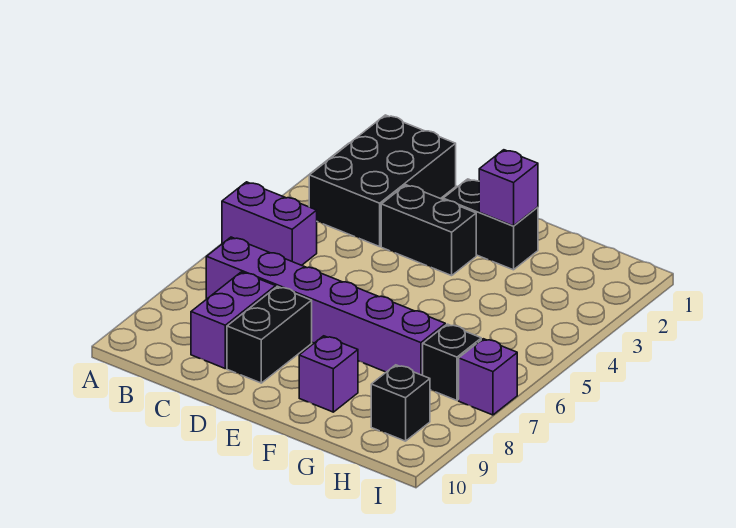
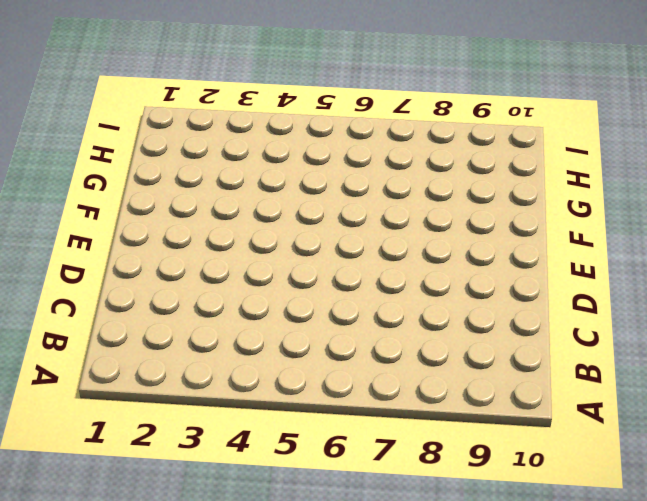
none -> purple brick A5:B5 level 1
none -> black brick B1:C3 level 1
none -> purple brick B7:G7 level 1

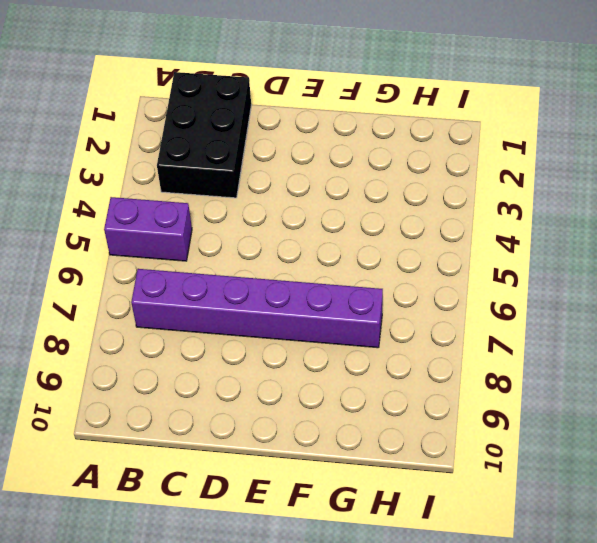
none -> purple brick C8:C9 level 1
none -> black brick D3:E3 level 1
none -> black brick D8:D9 level 1

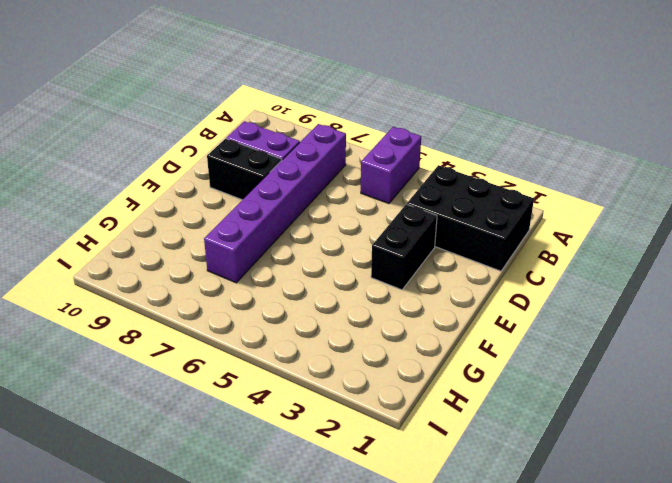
none -> black brick E2:F2 level 1
none -> purple brick F9 level 1
none -> black brick H7 level 1

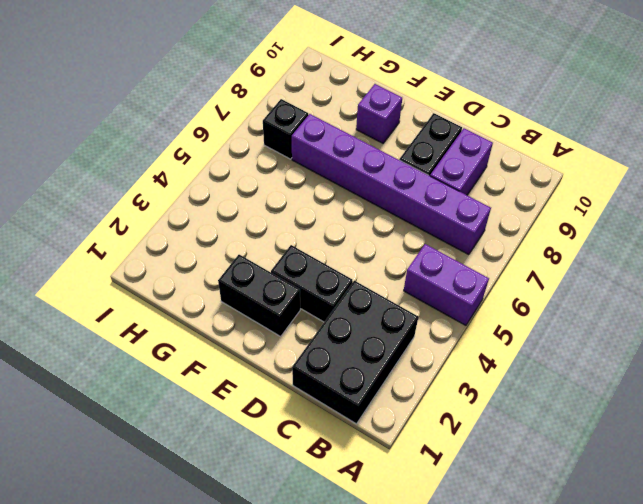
none -> black brick H9 level 1
none -> purple brick I7 level 1
none -> purple brick F2 level 2

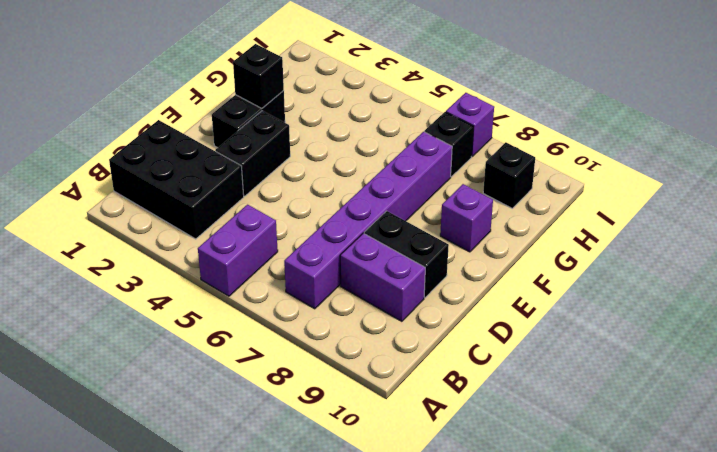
black brick F2 level 2 -> purple brick F2 level 2

